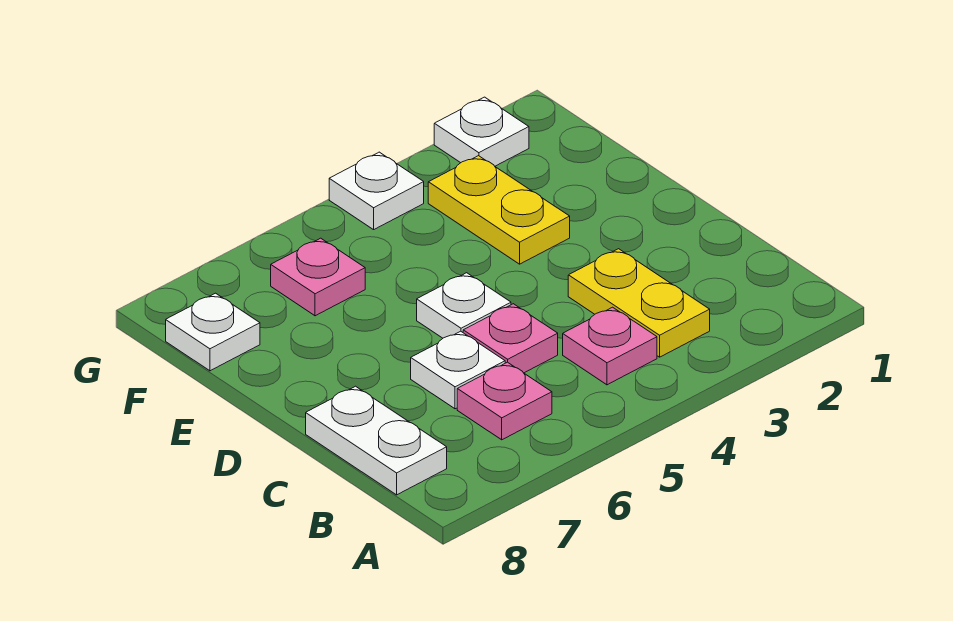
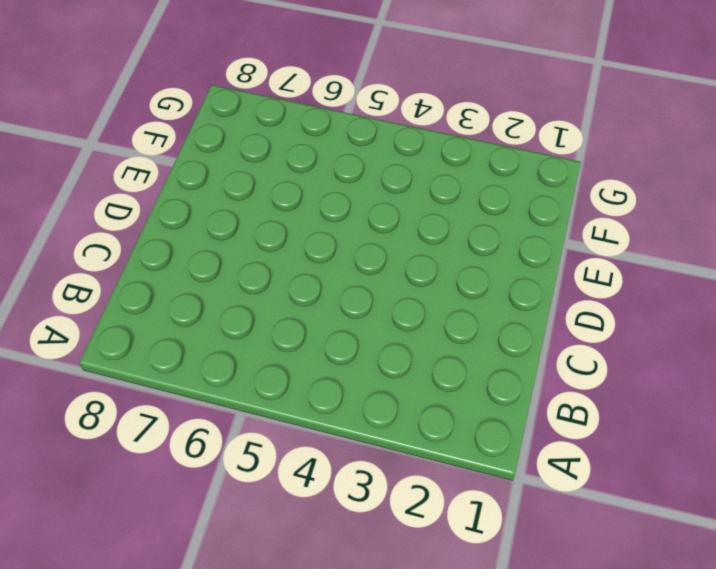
none -> yellow plate B3:C3 level 1
none -> pink plate B4 level 1
none -> pink plate B6 level 1

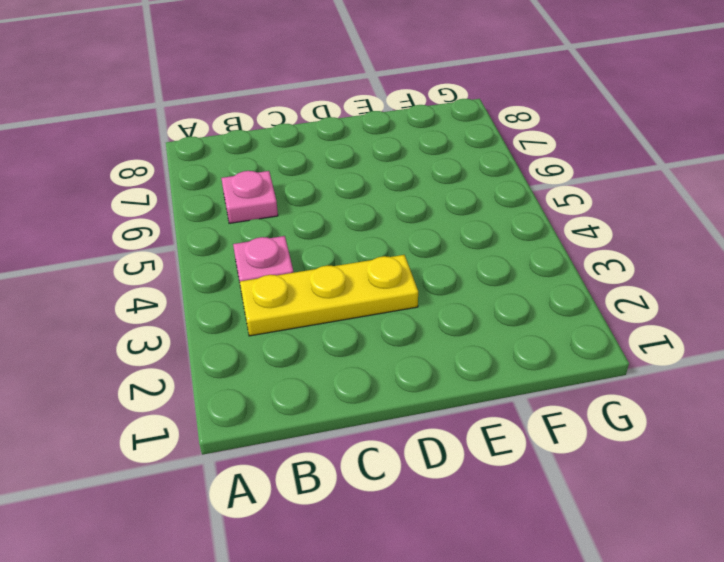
yellow plate B3:D3 level 1 -> yellow plate B3:C3 level 1
none -> white plate B8:C8 level 1
none -> pink plate C5 level 1
none -> white plate C6 level 1

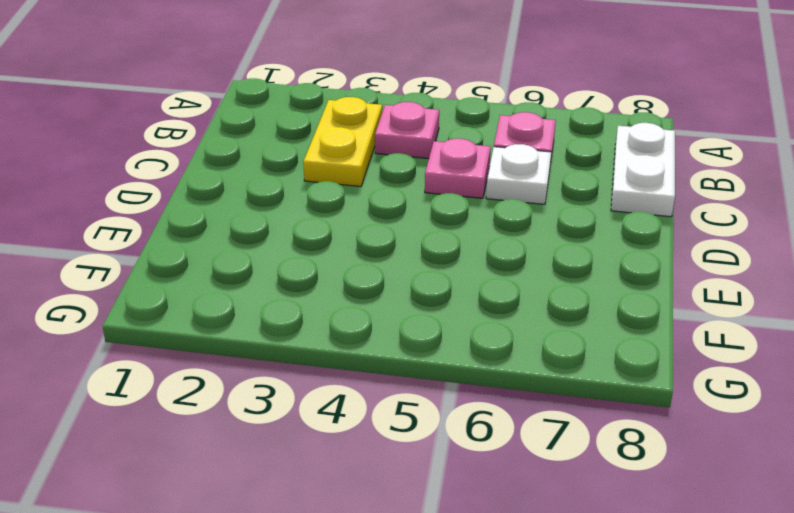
none -> white plate D5 level 1
none -> yellow plate E3:F3 level 1
none -> pink plate F6 level 1

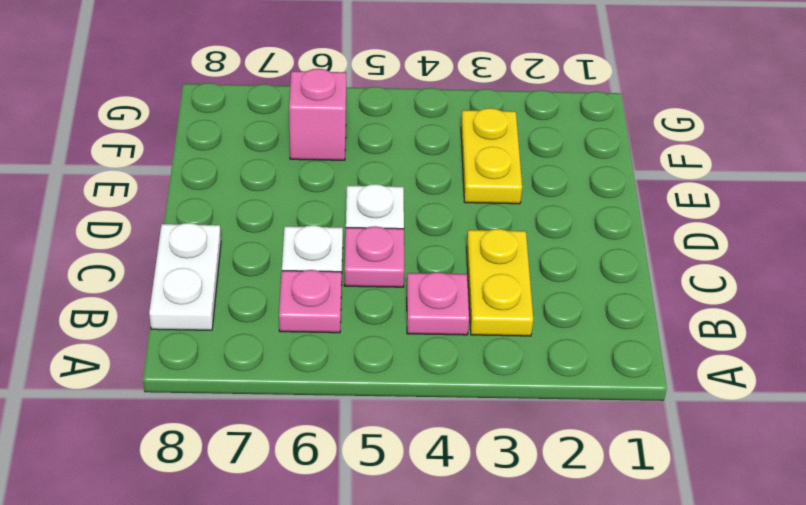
pink brick F6 level 1 -> pink plate F6 level 1
none -> white plate F8 level 1
none -> white plate G2 level 1
none -> white plate G4 level 1

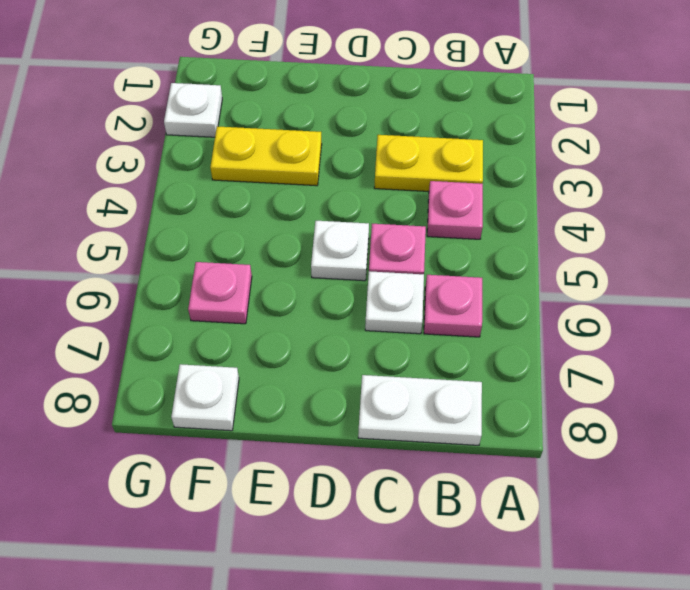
none -> white plate G4 level 1

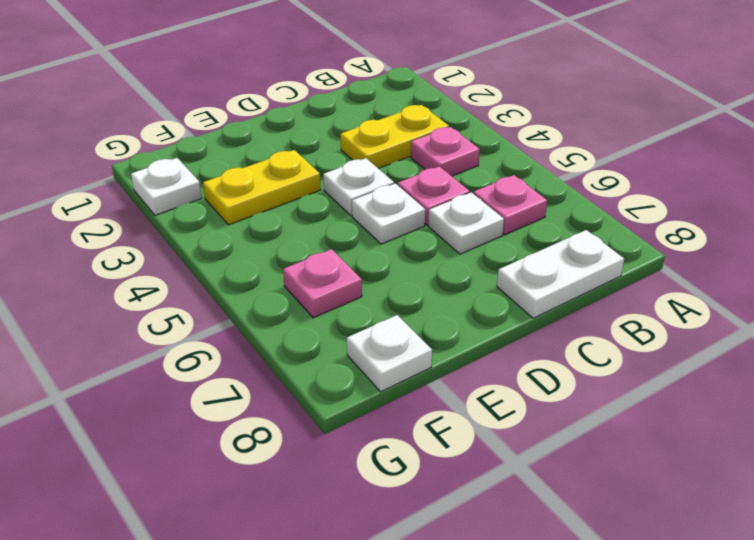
white plate D4 level 1 -> white plate G4 level 1

